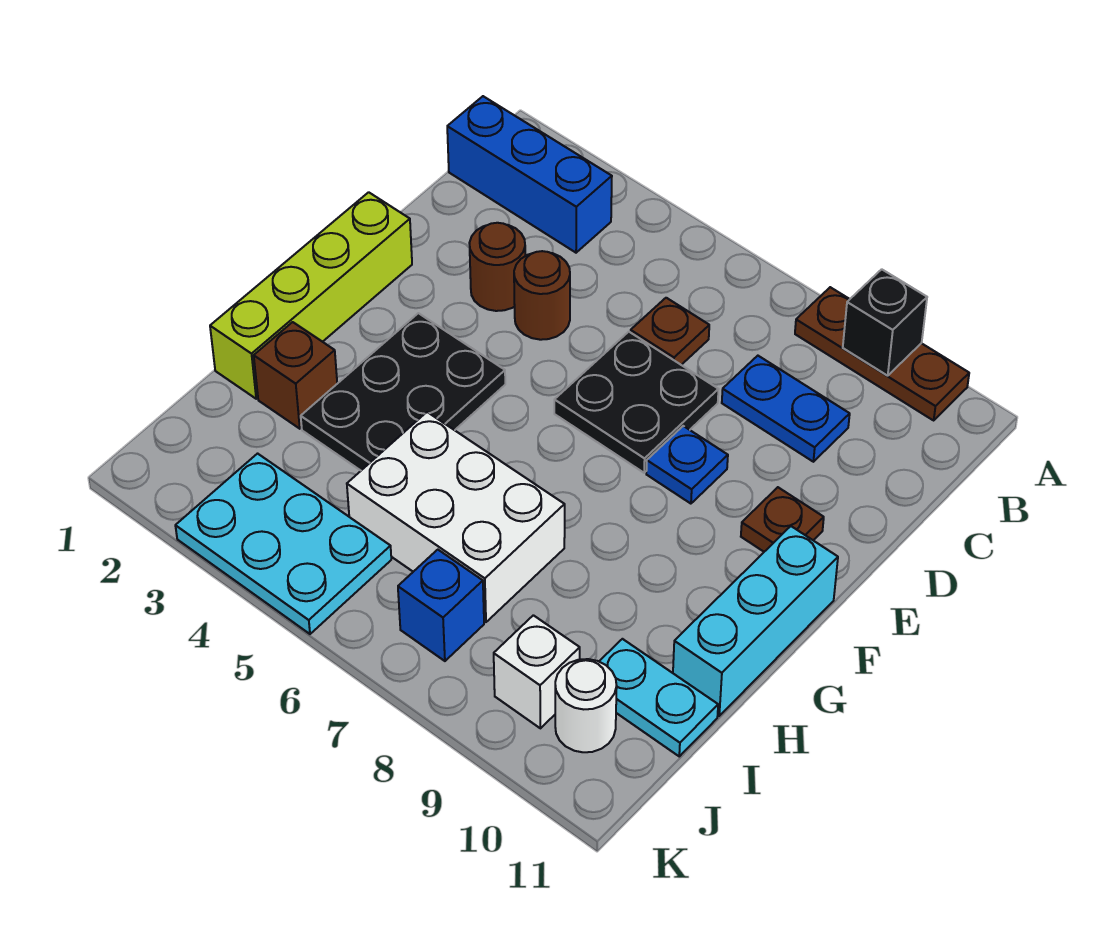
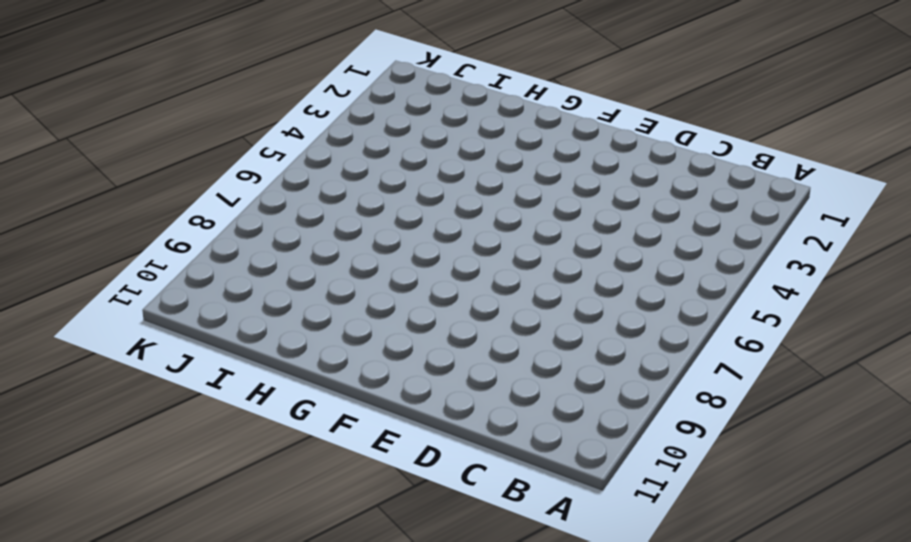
none -> brown plate A8:A10 level 1
none -> blue brick B1:B3 level 1
none -> brown plate C6 level 1

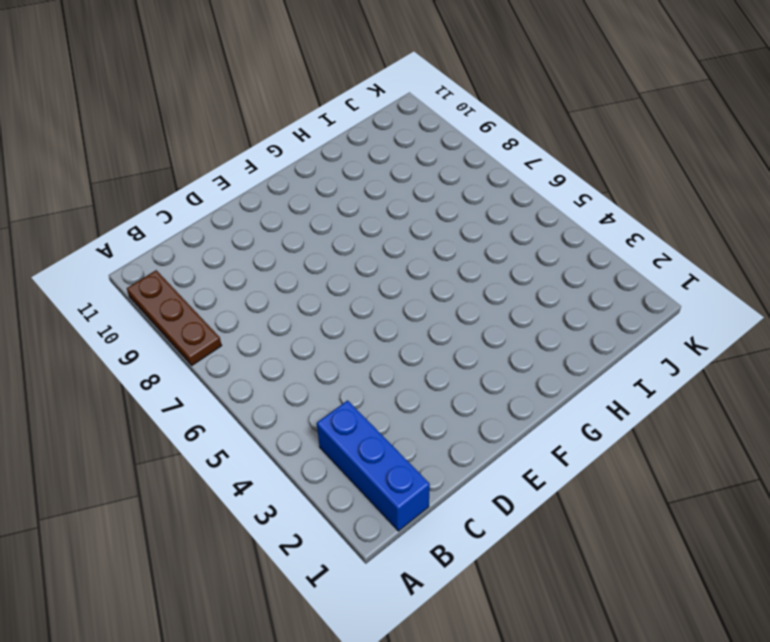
none -> brown plate C6 level 1
none -> blue plate C8:C9 level 1
none -> brown round brick D3 level 1

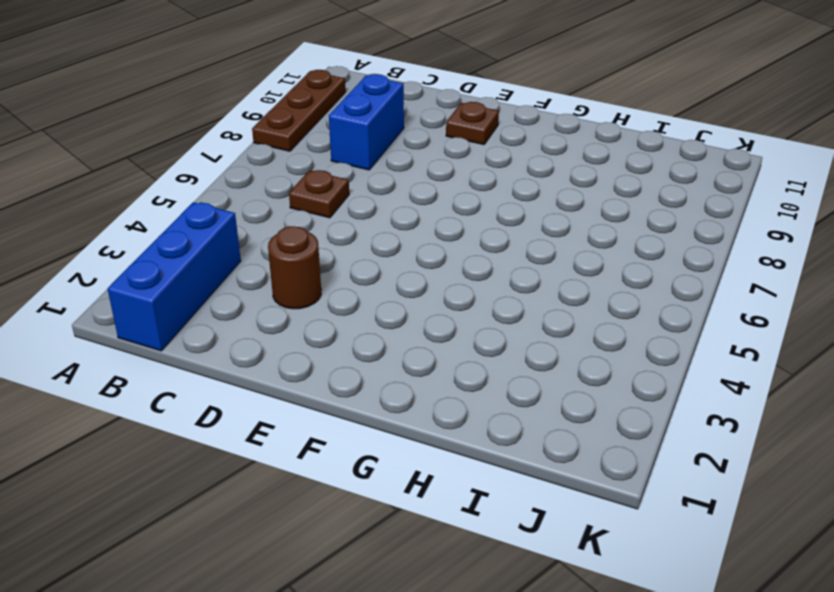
blue brick C8:C9 level 1 -> blue plate C8:C9 level 1
none -> brown round brick D4 level 1
none -> black plate D6:E7 level 1
none -> lime brick E1:H1 level 1

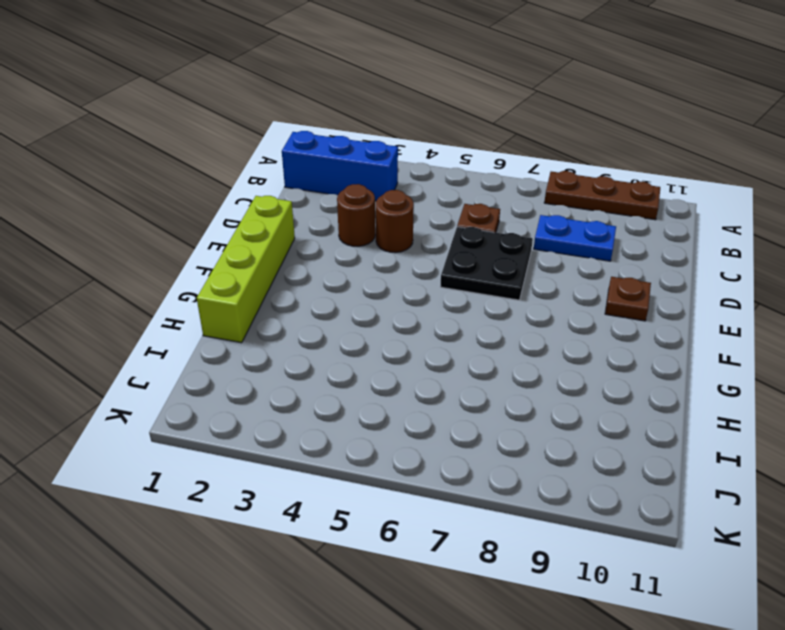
none -> blue plate E8 level 1
none -> black plate F3:H4 level 1
none -> cyan brick F11:H11 level 1

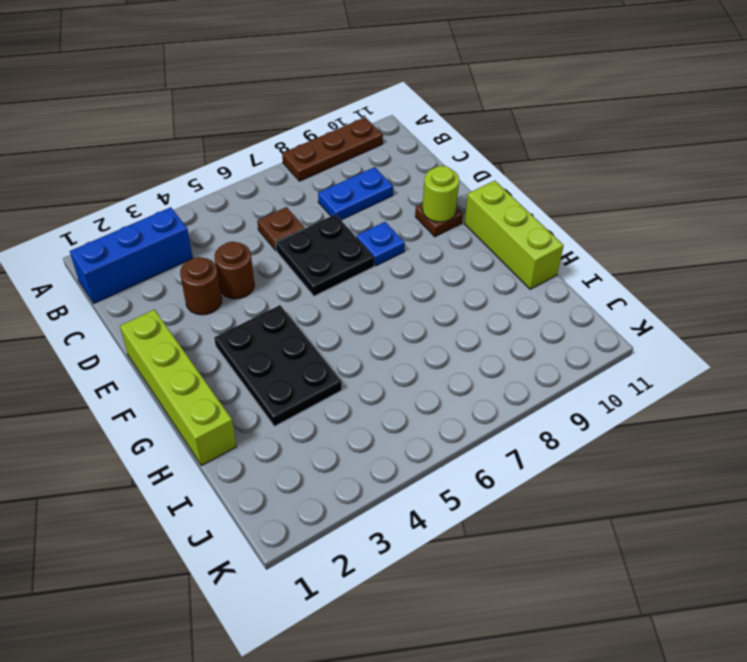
lime round brick E10 level 2 -> none
lime brick F11:H11 level 1 -> cyan brick F11:H11 level 1
none -> brown brick H2 level 1
none -> white brick H5:I7 level 1
none -> cyan plate I10:I11 level 1

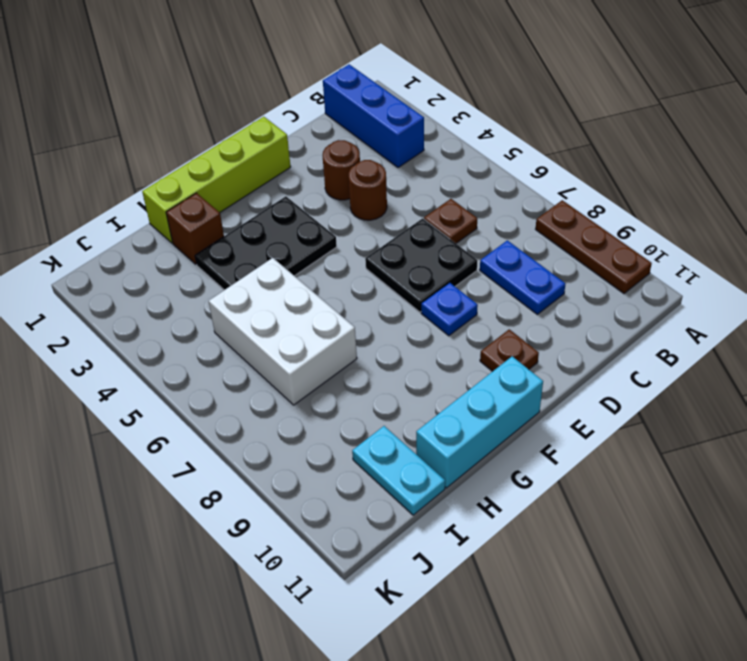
none -> cyan plate J3:K5 level 1
none -> blue brick J7 level 1
none -> white brick J9 level 1

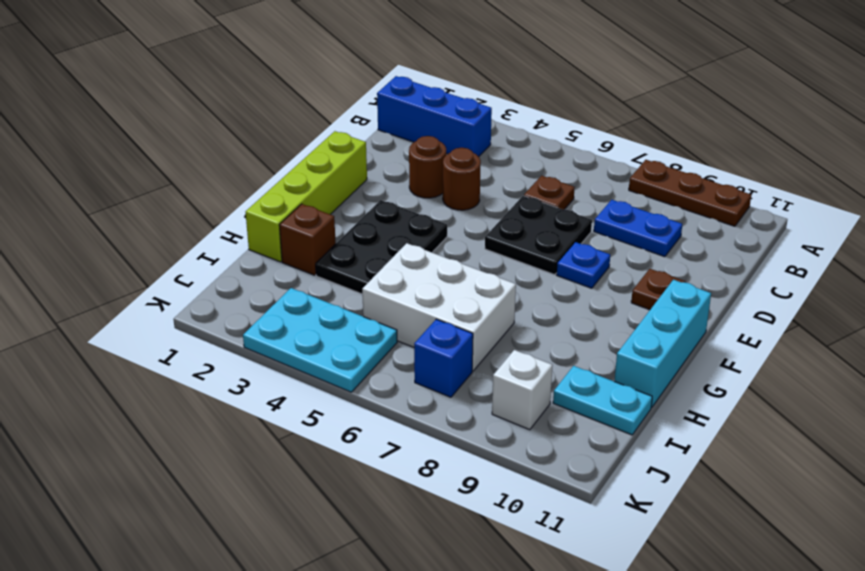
none -> white round brick J10 level 1
none -> black brick A9 level 2

